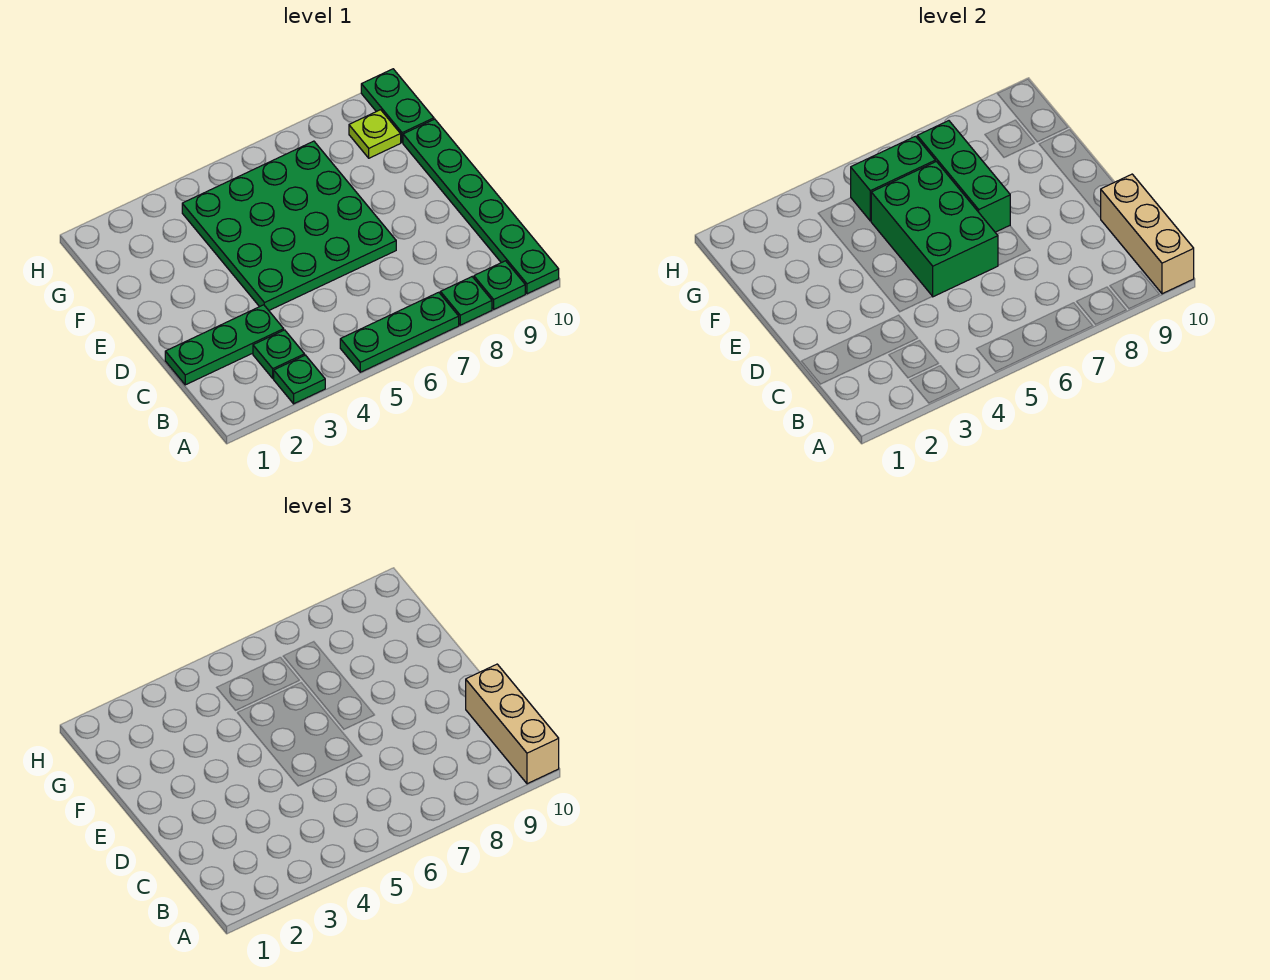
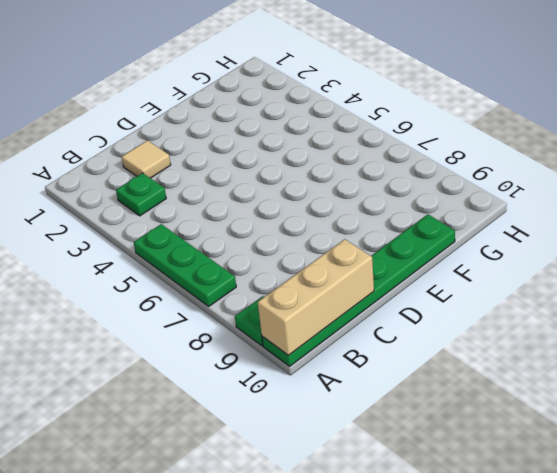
tan tile C2 level 1 -> green plate C1:C3 level 1
none -> green plate A3 level 1
none -> green plate A8 level 1
none -> green plate D4:G7 level 1

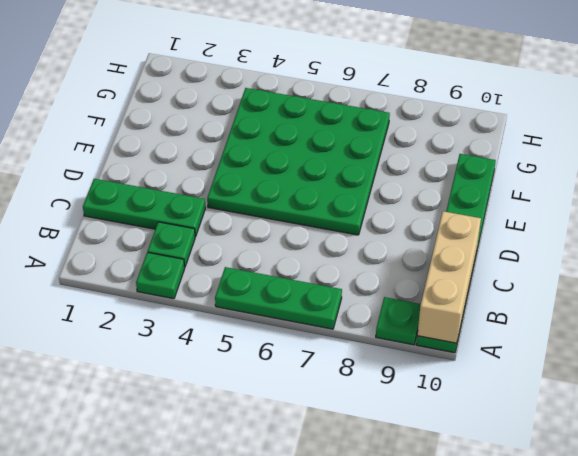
none -> green plate A8 level 1
none -> lime plate G9 level 1
none -> green plate G10:H10 level 1

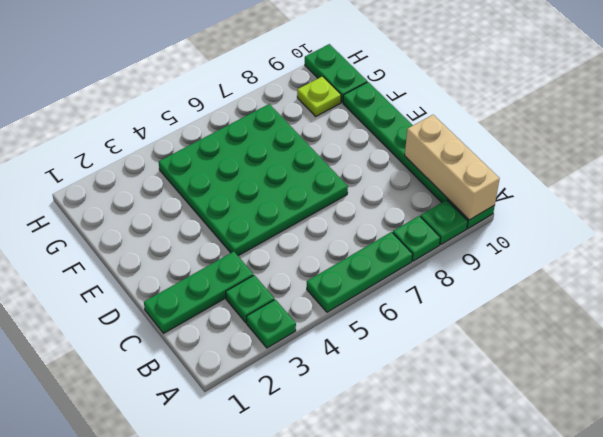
none -> green brick D5:F6 level 2
none -> green brick E7:G7 level 2
none -> green brick G5:G6 level 2

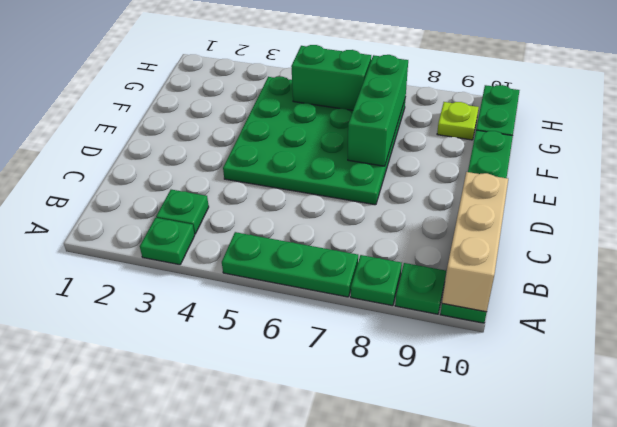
none -> green plate C1:C3 level 1
none -> green brick D5:F6 level 2
none -> tan brick A10:C10 level 3

